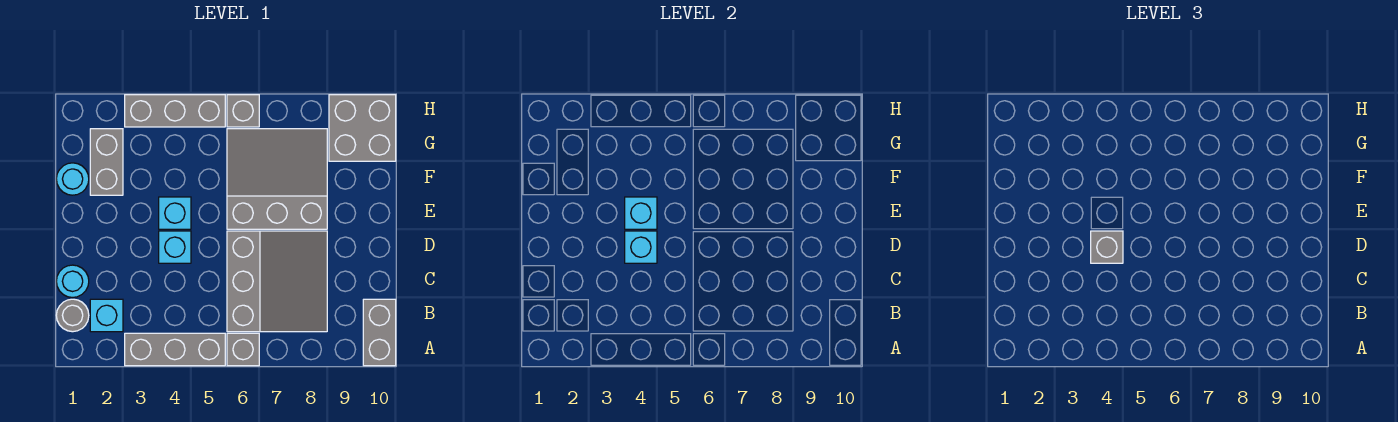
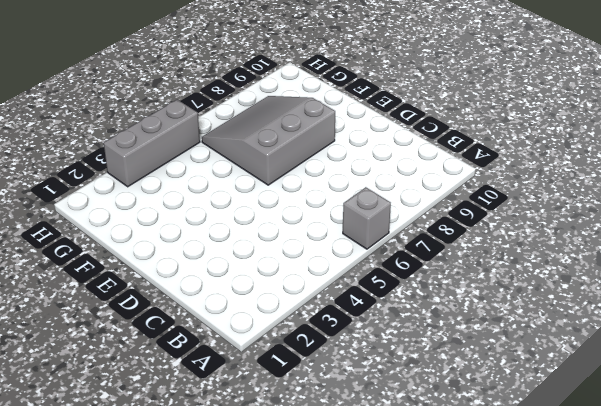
none -> grey brick A3:A5 level 1
none -> grey brick A10:B10 level 1
none -> grey round brick B1 level 1

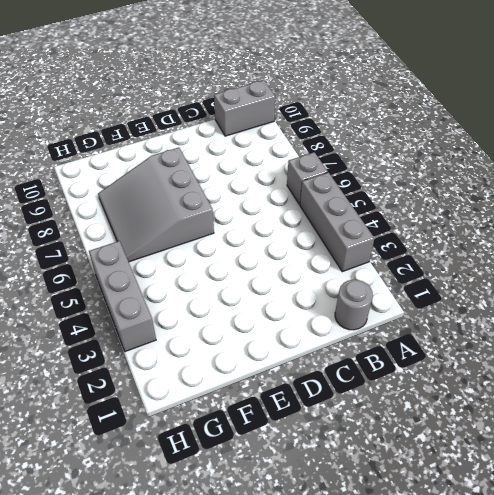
none -> cyan brick B2 level 1
none -> grey slope B6:D8 level 1 top 6
none -> cyan round brick C1 level 1

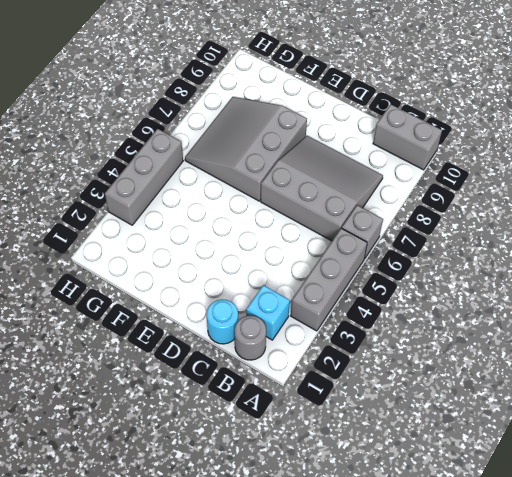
none -> cyan brick D4 level 1
none -> cyan brick E4 level 1
none -> cyan round brick F1 level 1

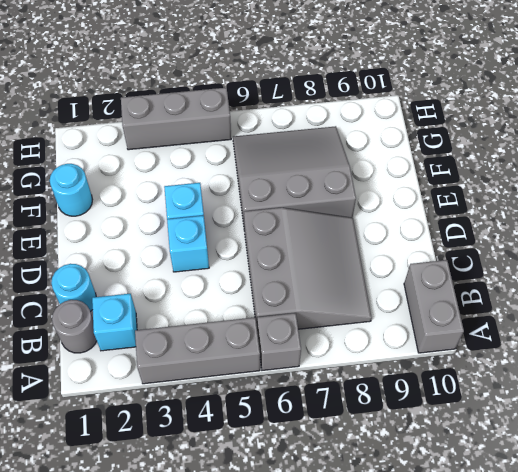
none -> grey brick F2:G2 level 1
none -> grey brick G9:H10 level 1
none -> grey brick H6 level 1

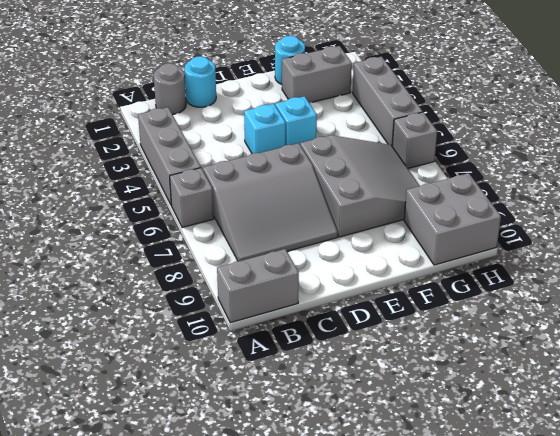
none -> cyan brick B2 level 1
none -> cyan brick D4 level 2
none -> cyan brick E4 level 2

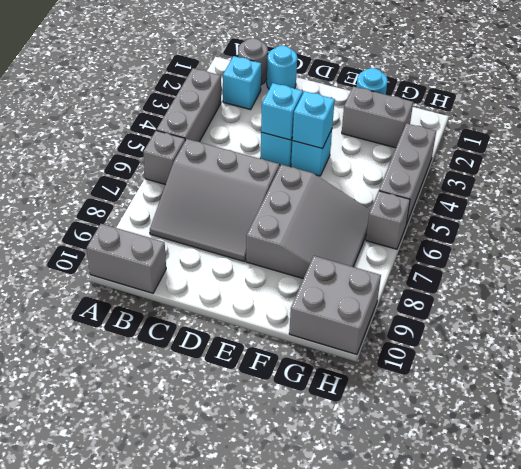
none -> grey brick D4 level 3

